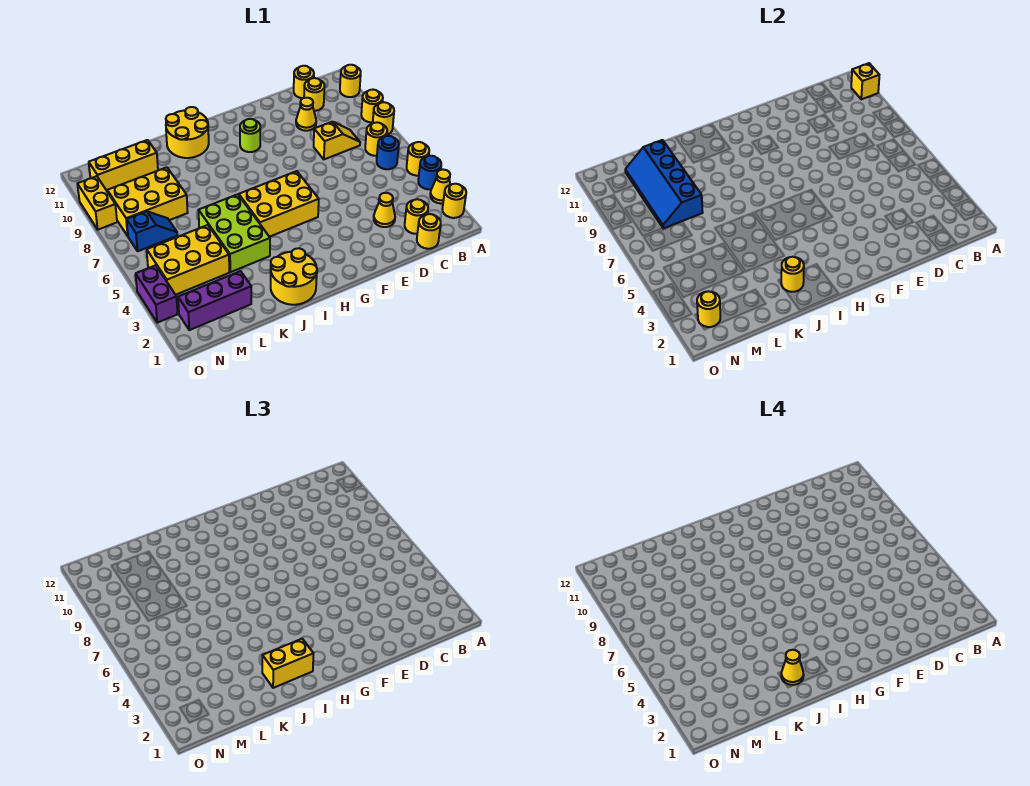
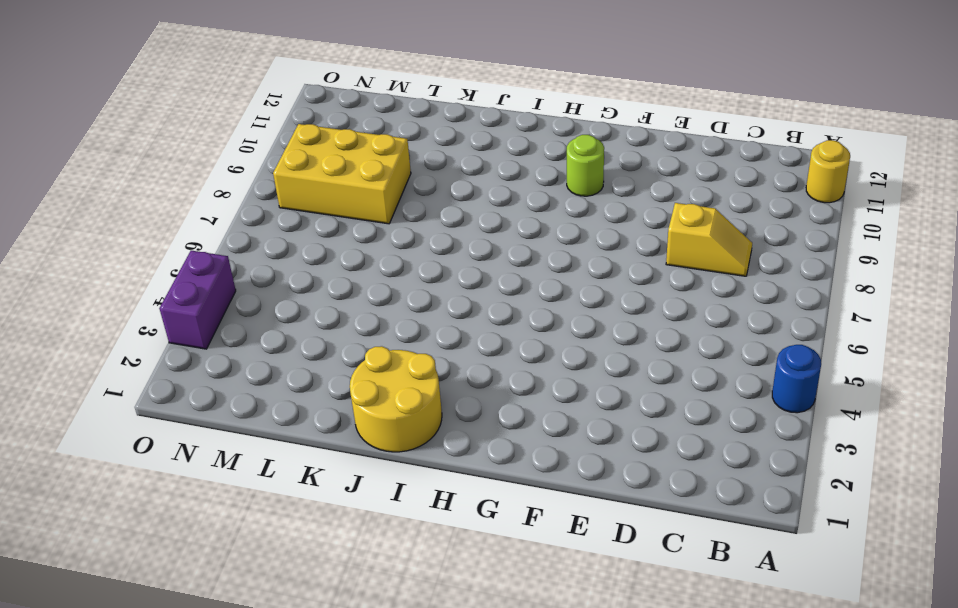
none -> yellow round brick A2 level 1
none -> yellow cone A3 level 1
none -> yellow round brick A5 level 1
none -> yellow round brick A8 level 1

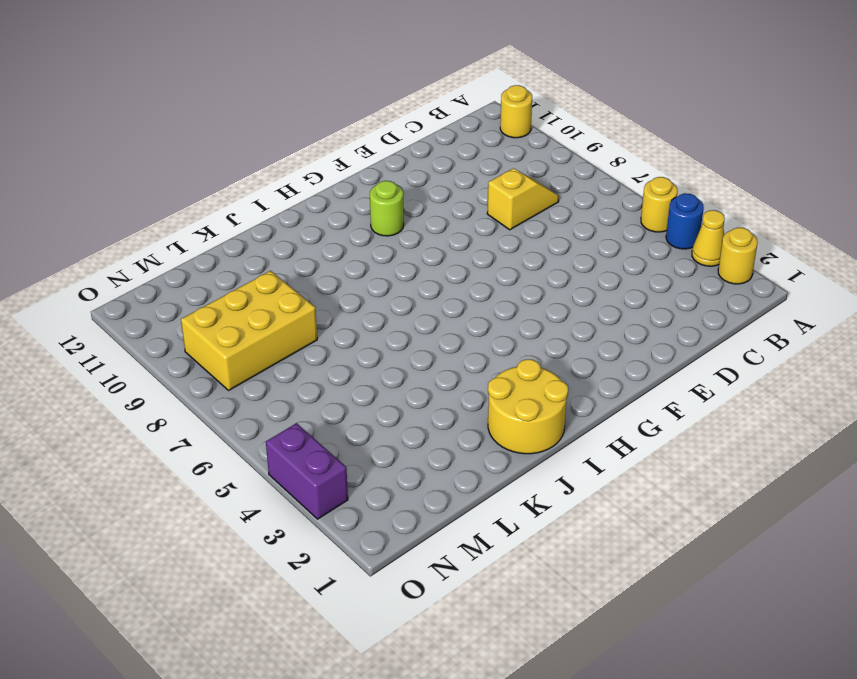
none -> yellow round brick A8 level 1
none -> yellow round brick A9 level 1
none -> blue round brick B6 level 1
none -> yellow round brick B7 level 1

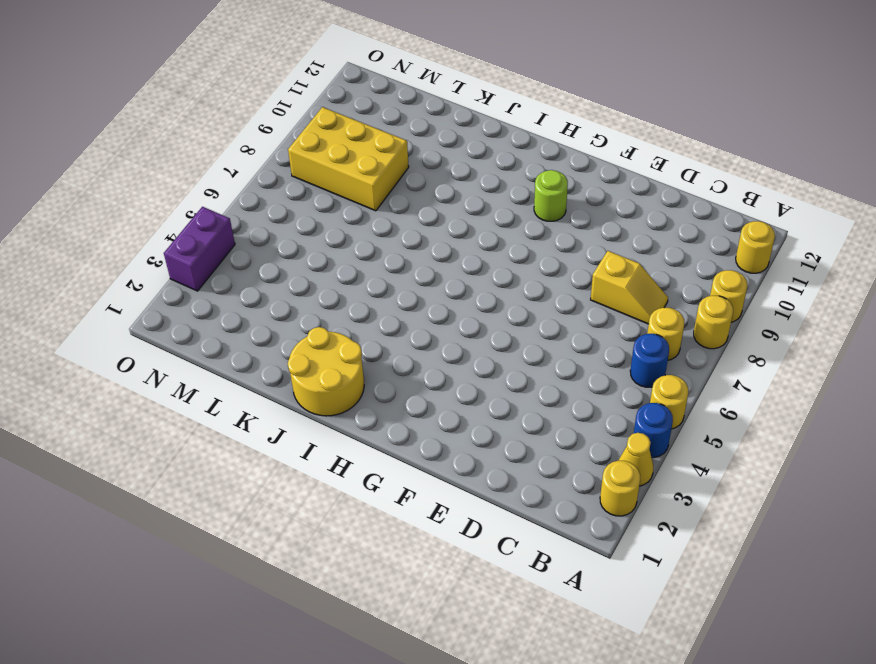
none -> yellow round brick C1 level 1
none -> yellow round brick C2 level 1
none -> yellow round brick C11 level 1
none -> yellow round brick C12 level 1

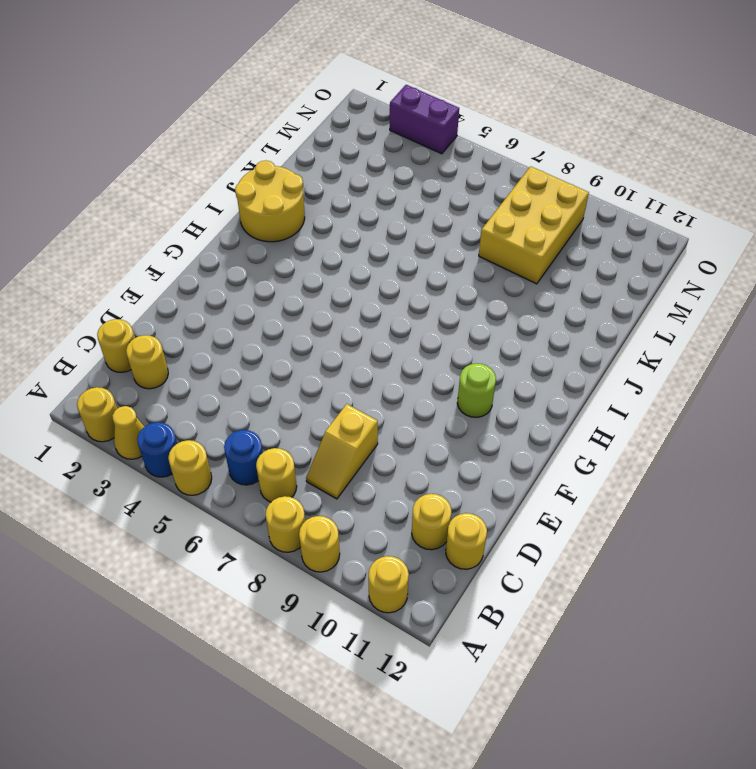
none -> yellow cone D3 level 1
none -> yellow cone D10 level 1
none -> yellow brick G5:I6 level 1
none -> yellow round brick I11:J12 level 1

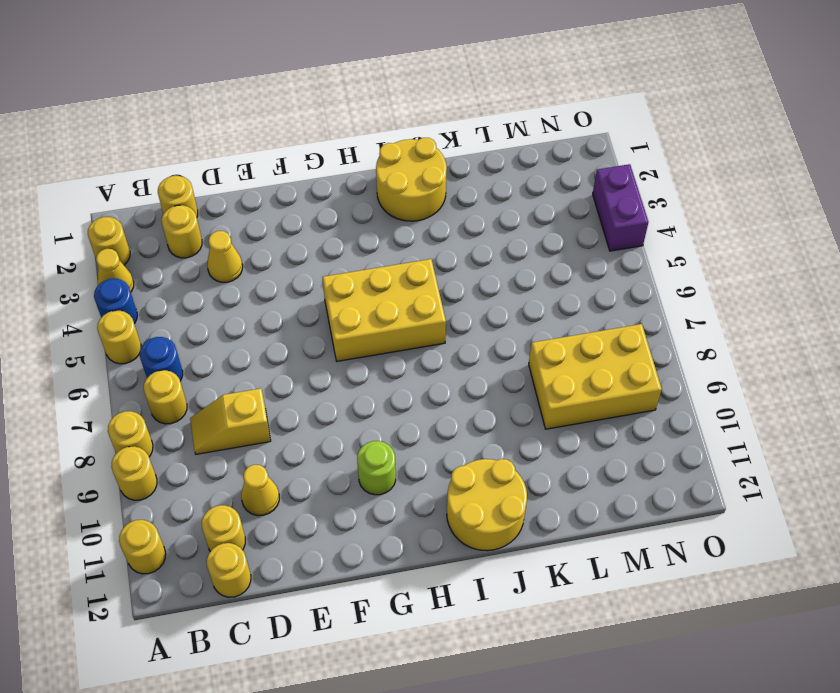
none -> lime brick J4:K6 level 1
none -> purple brick L2:N2 level 1
none -> yellow brick L4:N5 level 1
none -> yellow brick L11:N11 level 1

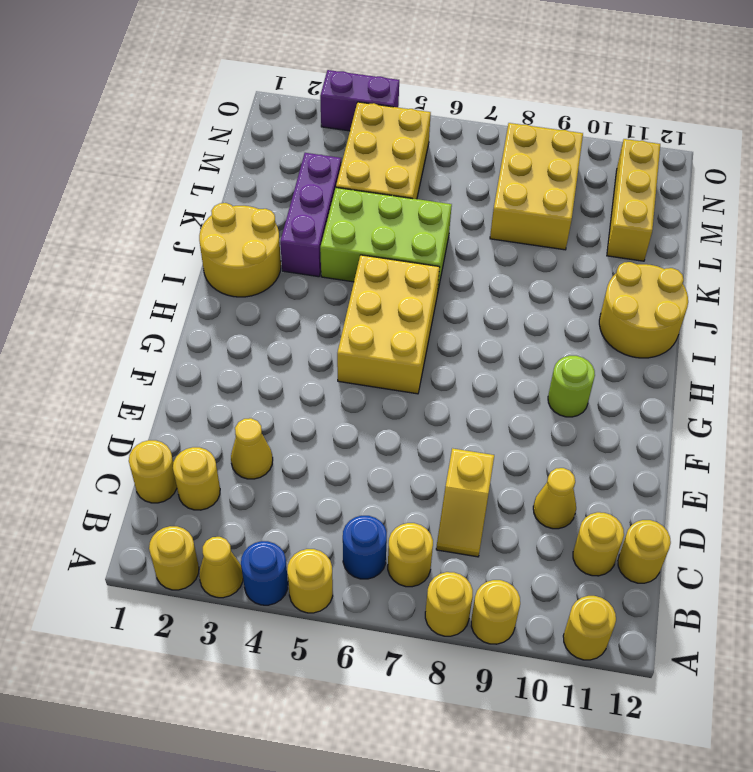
purple brick J3:L3 level 1 -> purple brick L2:N2 level 1
none -> blue slope M7:N7 level 1 top N
none -> yellow brick O9:O10 level 1
none -> yellow brick A11 level 2
none -> yellow round brick J2 level 2

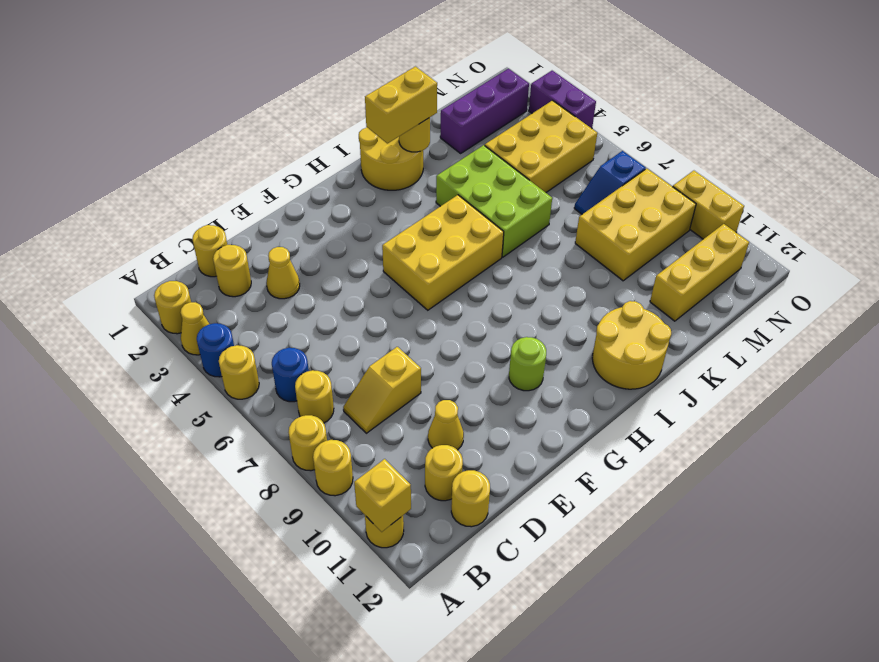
none -> blue slope L8:M11 level 2 top L
none -> yellow round brick N2 level 2
none -> yellow cone J2 level 4

